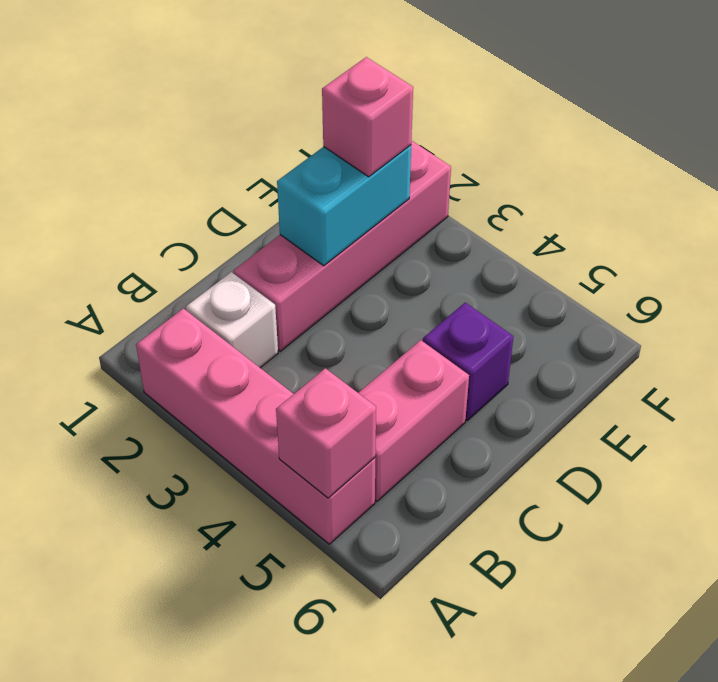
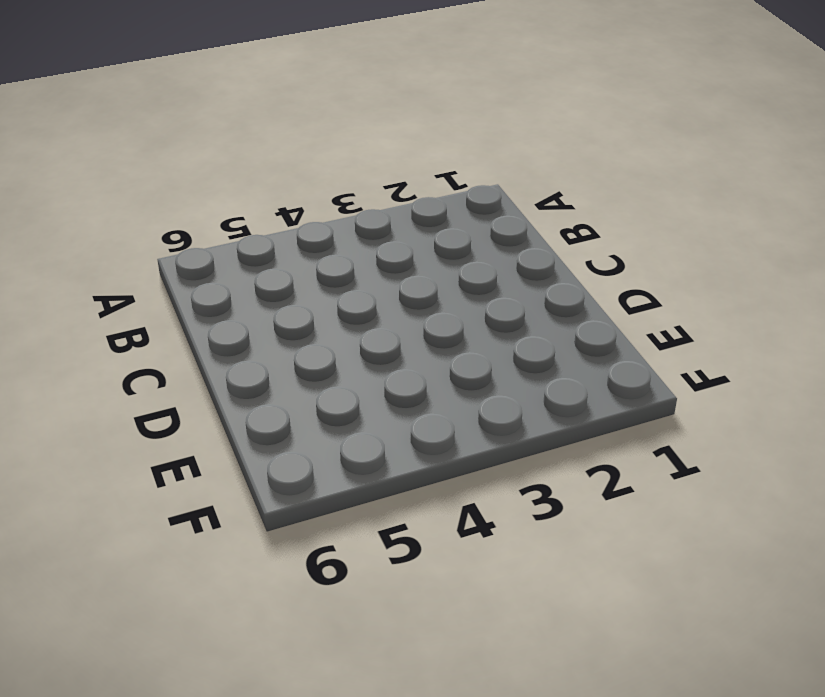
none -> pink brick A2:A5 level 1
none -> white brick B2 level 1

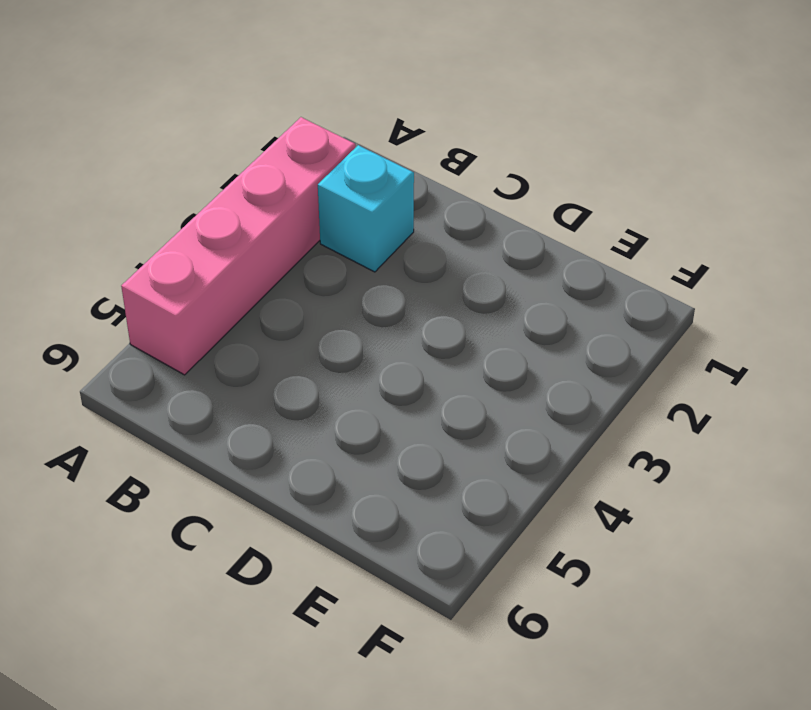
cyan brick B2 level 1 -> white brick B2 level 1
none -> pink brick B5:C5 level 1
none -> pink brick C2:F2 level 1

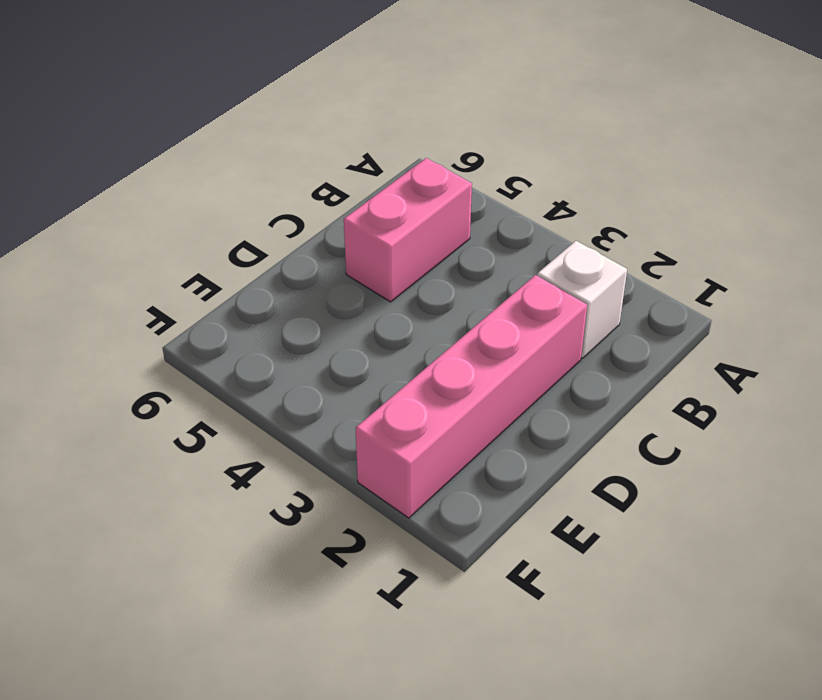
none -> pink brick A2:A5 level 1
none -> purple brick D5 level 1

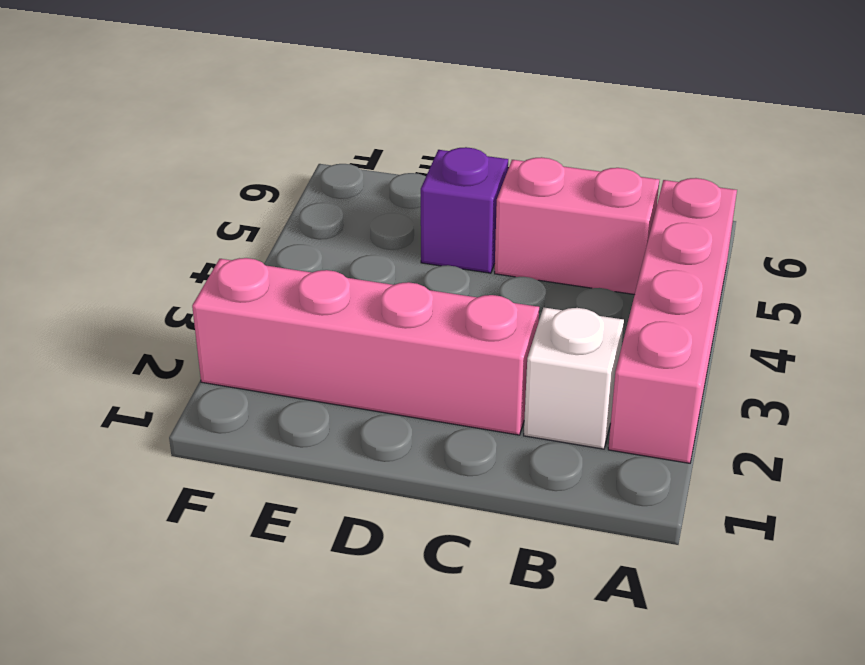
none -> pink brick A5 level 2
none -> cyan brick D2:E2 level 2

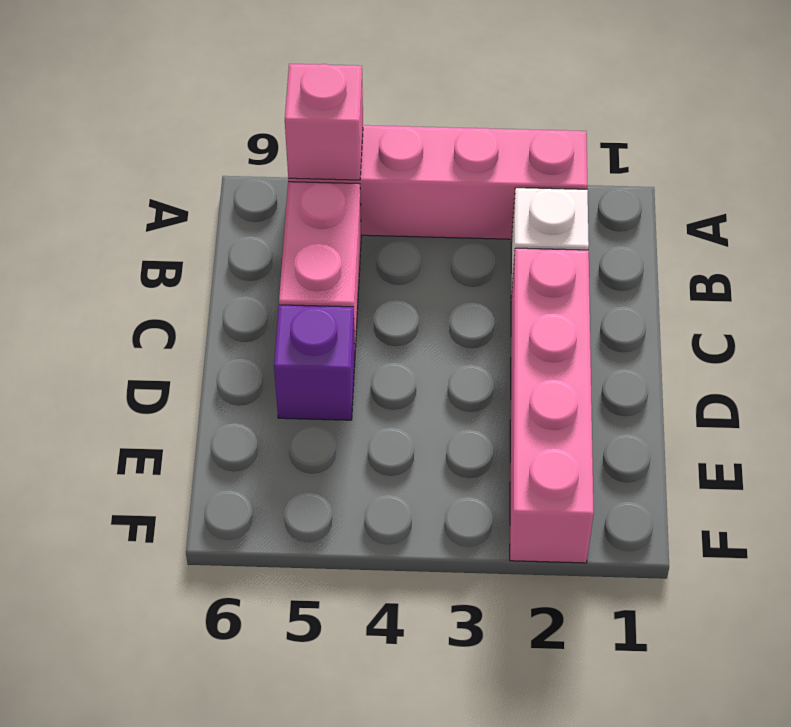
none -> cyan brick D2:E2 level 2
none -> pink brick E2 level 3

